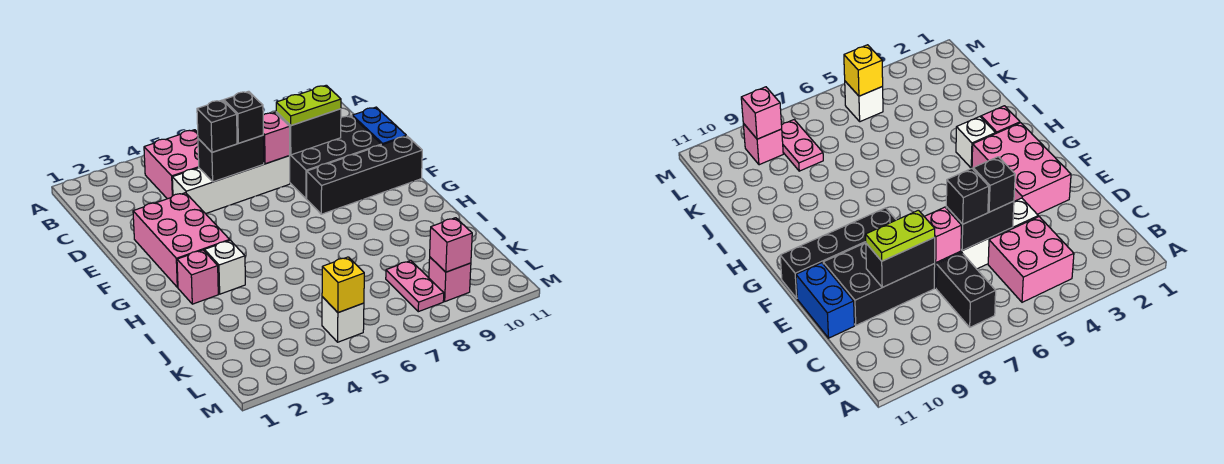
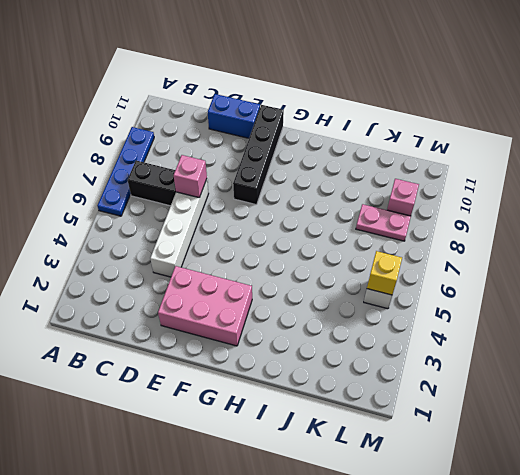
blue plate A6:A9 level 1 -> none
none -> pink brick B4:C5 level 1
none -> black brick D8:E10 level 1
none -> pink brick H2 level 1

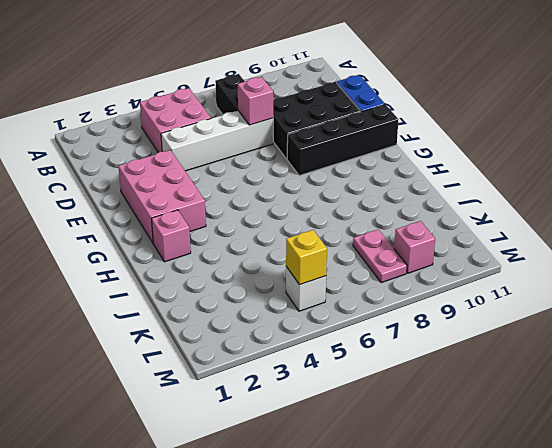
none -> white brick H3 level 1
none -> black brick D5:D6 level 2
none -> black brick D8:D9 level 2

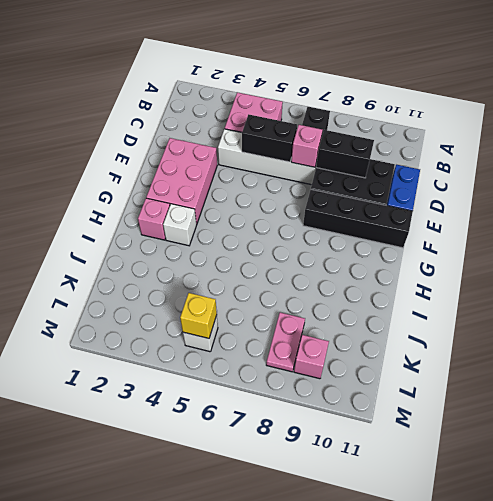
none -> pink brick L9 level 2
none -> black brick D5 level 3
none -> black brick D6 level 3

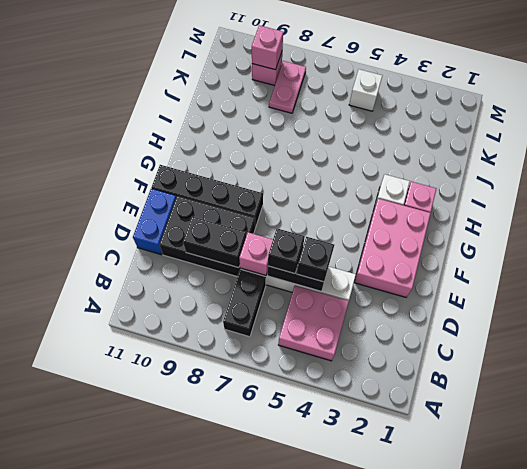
none -> yellow brick L5 level 2
none -> lime plate D8:D9 level 3

